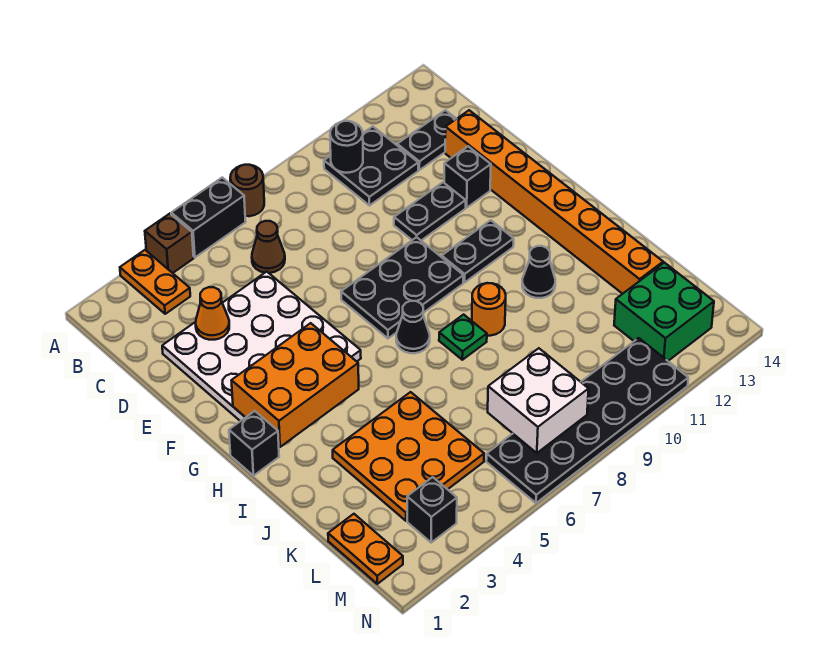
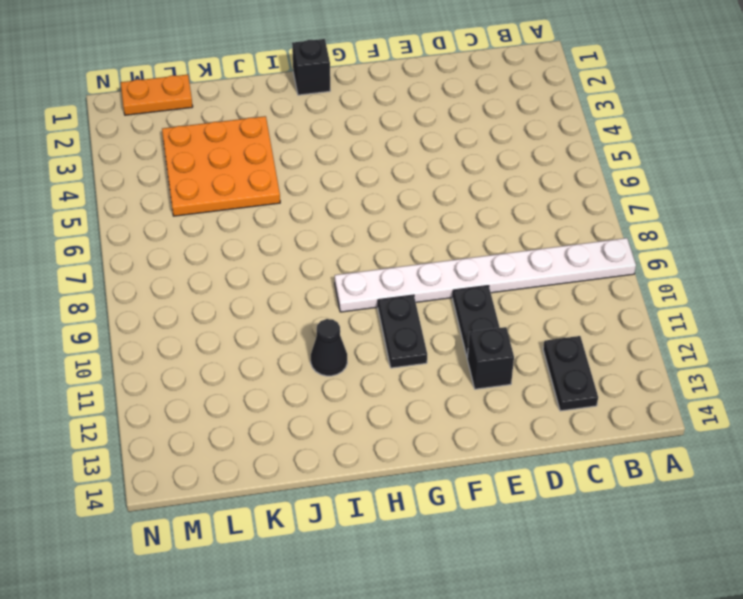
white plate A9:H9 level 1 -> black plate F7:G9 level 1
none -> orange plate A3:B3 level 1
none -> brown brick A4 level 1
none -> black brick A5:A6 level 1

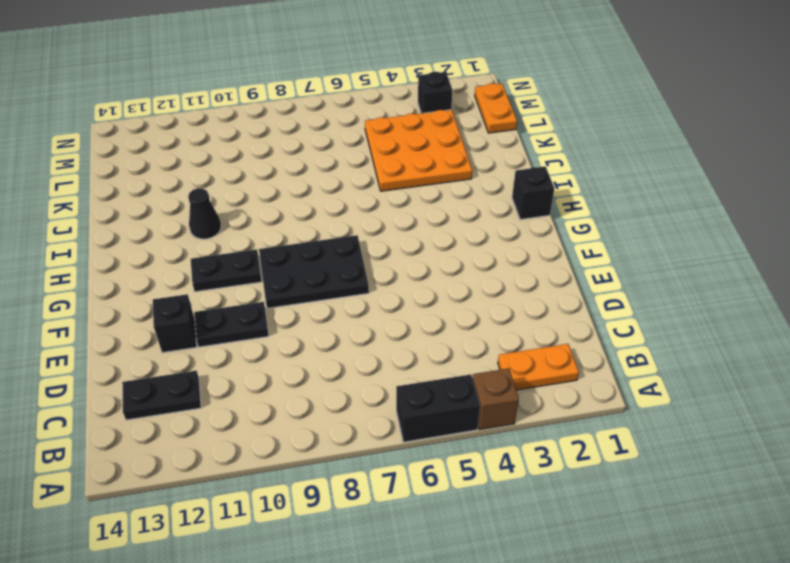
orange plate B2:B3 level 1 -> orange plate A3:B3 level 1
none -> brown round brick A7 level 1
none -> black plate B10:C11 level 1
none -> brown cone C6 level 1

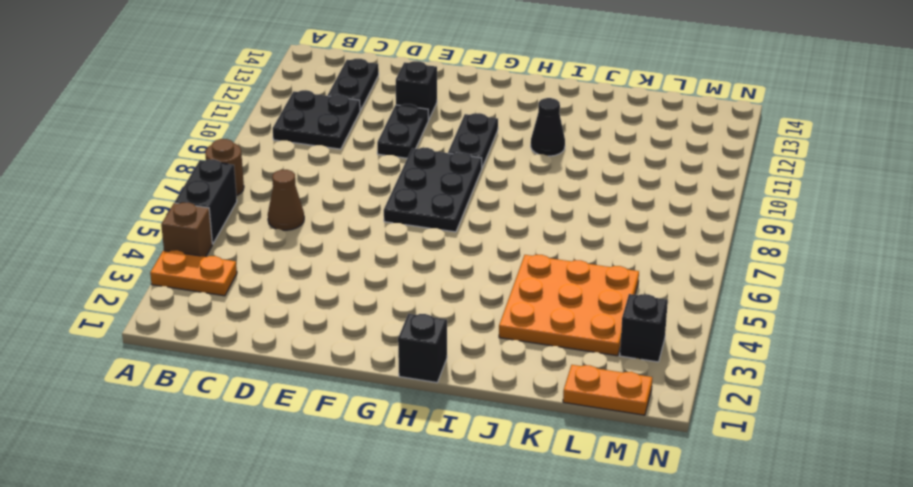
none -> white plate D2:G5 level 1
none -> orange brick D13:K13 level 1
none -> black cone H7 level 1

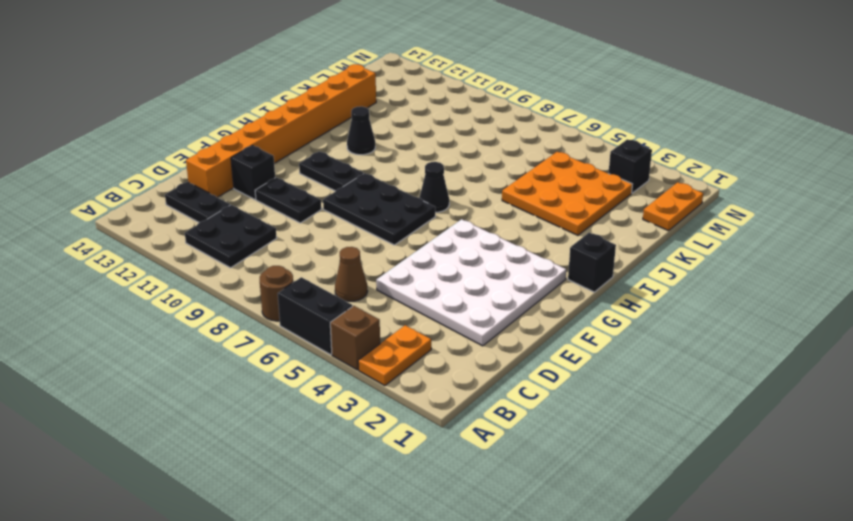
none -> green plate I8 level 1
none -> orange round brick I9 level 1
none -> green brick L12:M13 level 1

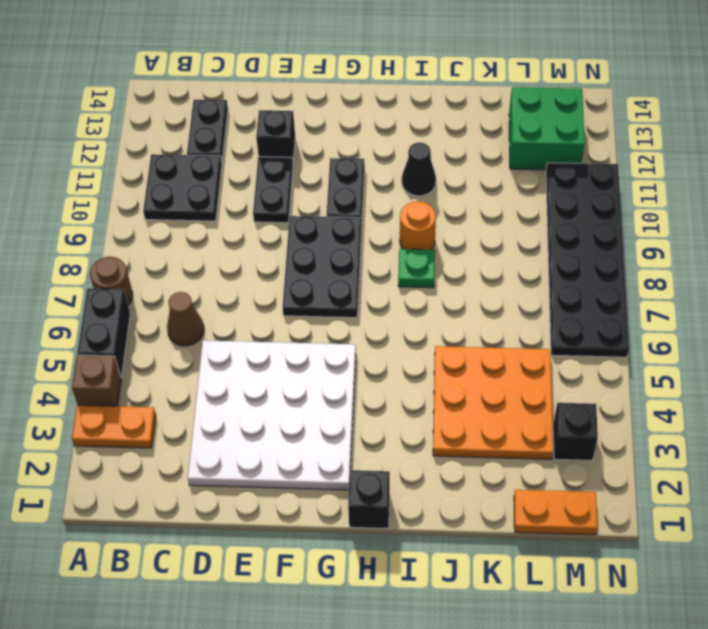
none -> orange brick D13:K13 level 1
none -> black cone H7 level 1
none -> black round brick B10 level 2

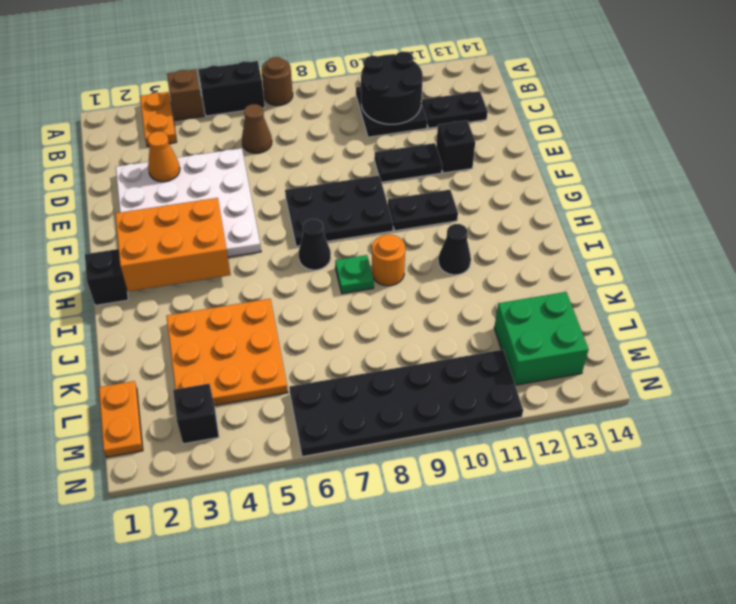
black round brick B10:C11 level 2 -> black round brick B10 level 2
none -> orange brick D13:K13 level 1
none -> white brick L7:M8 level 2

